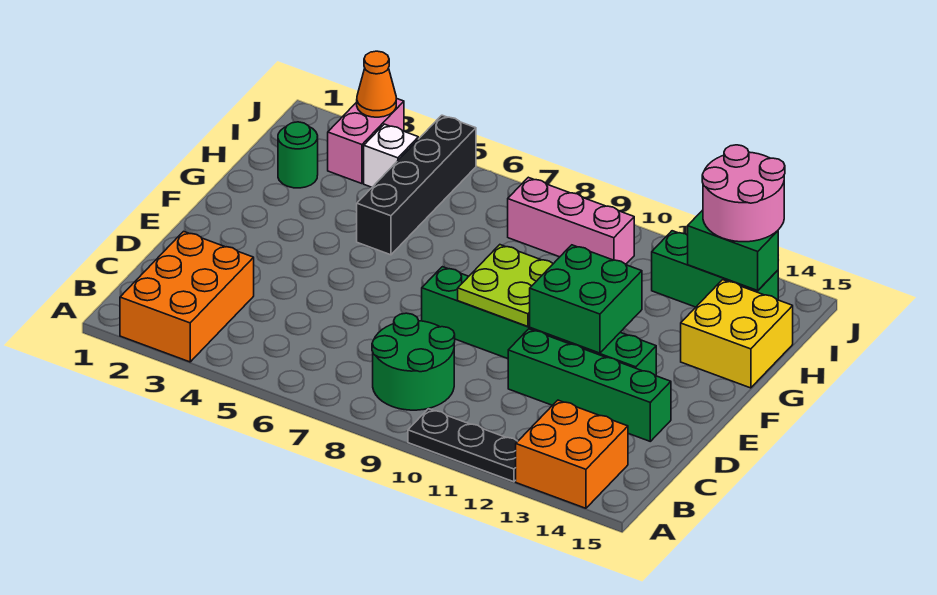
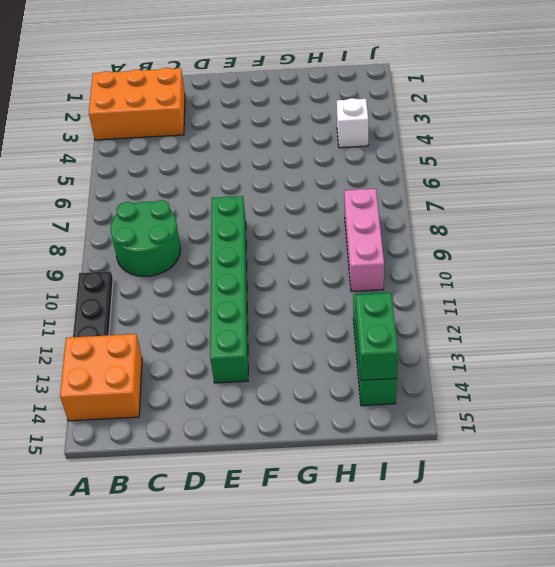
none -> green brick D11:D14 level 1
none -> black brick G5:J5 level 1
none -> yellow brick G14:H15 level 1

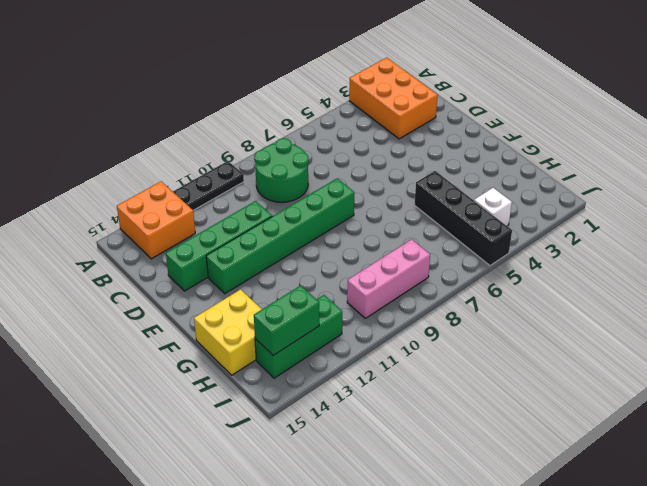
none -> green round brick H2 level 1
none -> pink brick I3:J3 level 1
none -> lime plate E9:F10 level 2

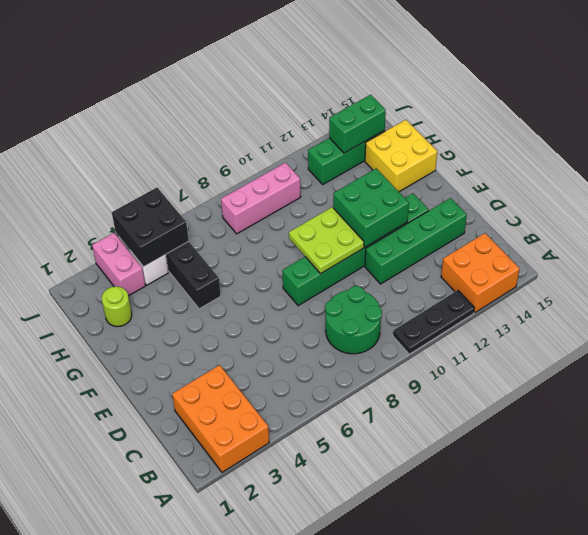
lime round brick H2 level 1 -> green round brick H2 level 1
black brick I4:J5 level 2 -> none
none -> orange cone J3 level 2
none -> pink round brick I13:J14 level 3

